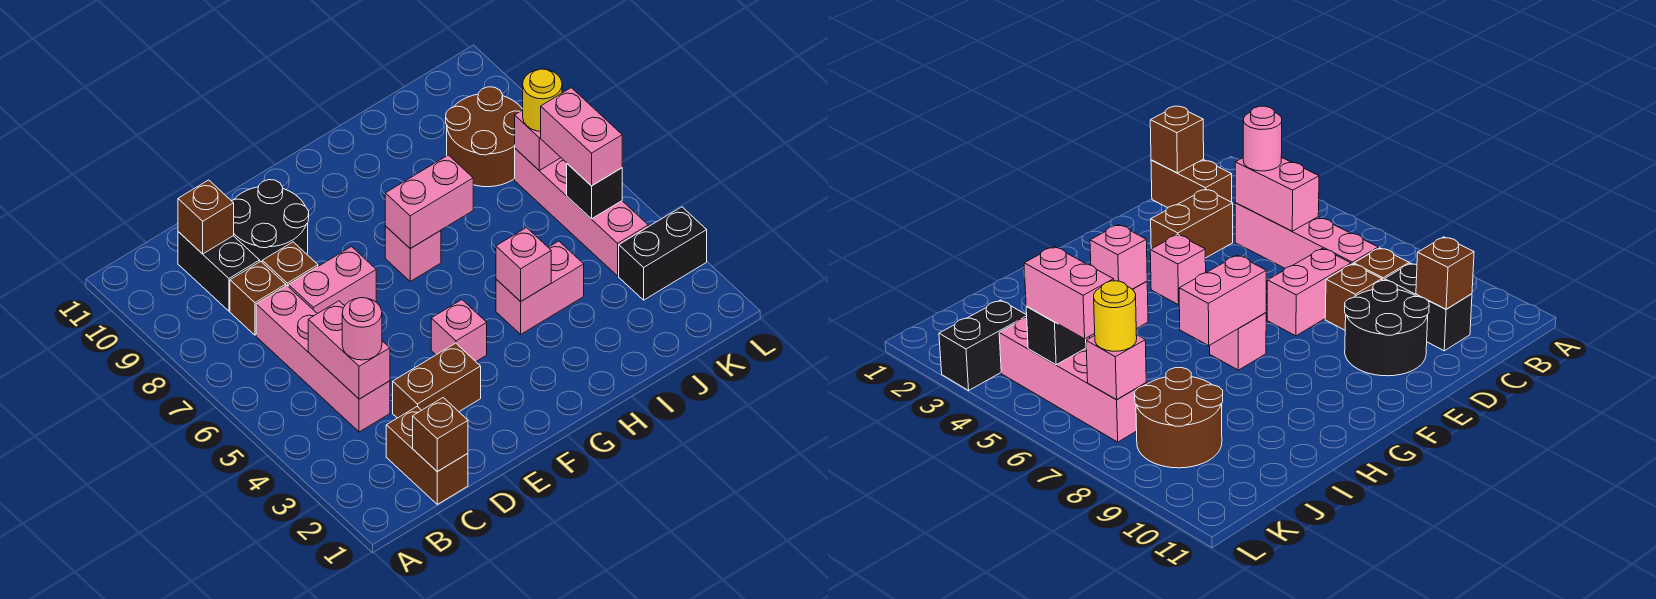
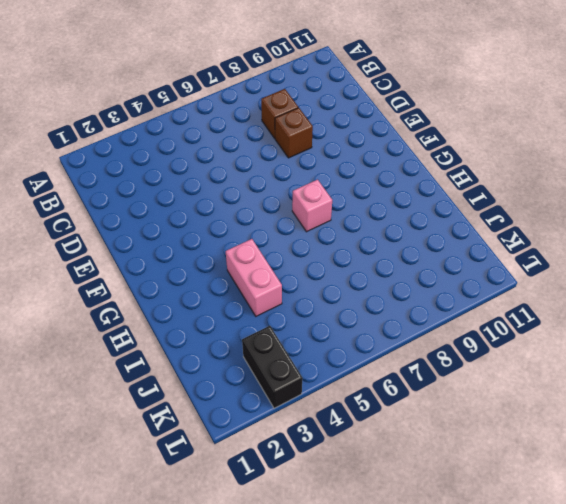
none -> brown brick C1:C2 level 1
none -> pink brick C4:C7 level 1
none -> black brick C9:C10 level 1

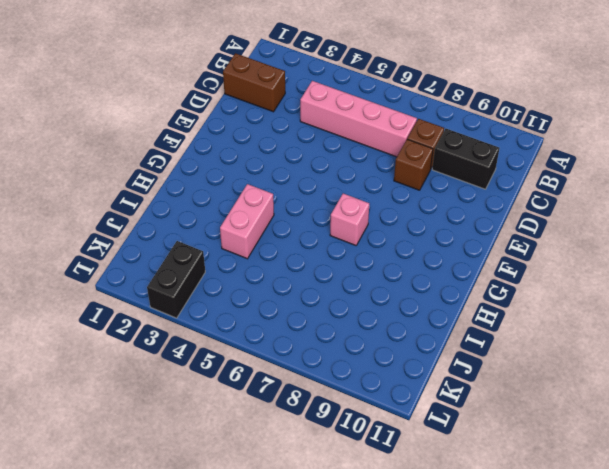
none -> brown brick D3:E3 level 1
none -> pink brick D7:E7 level 1
none -> black round brick D9:E10 level 1

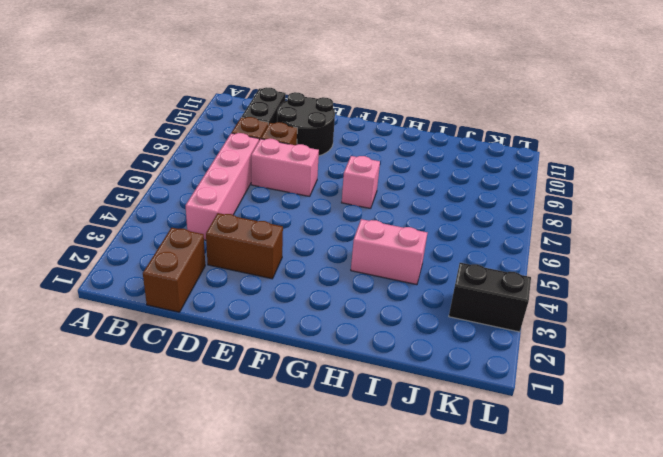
none -> pink brick F4 level 1
none -> brown round brick J8:K9 level 1
none -> pink brick K4:K7 level 1

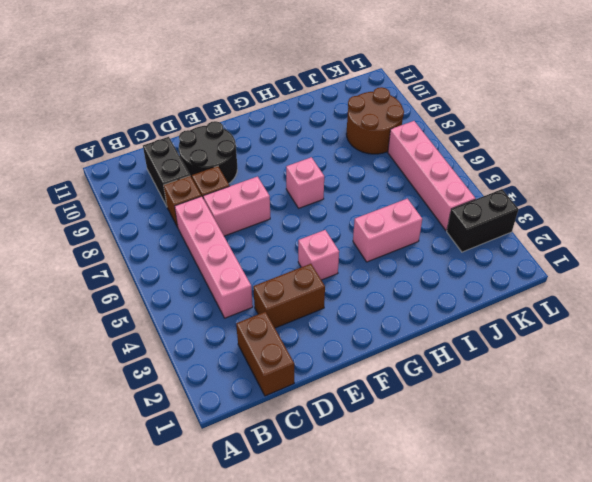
none -> brown brick C1 level 2
none -> pink brick C4:C5 level 2
none -> brown brick C10 level 2

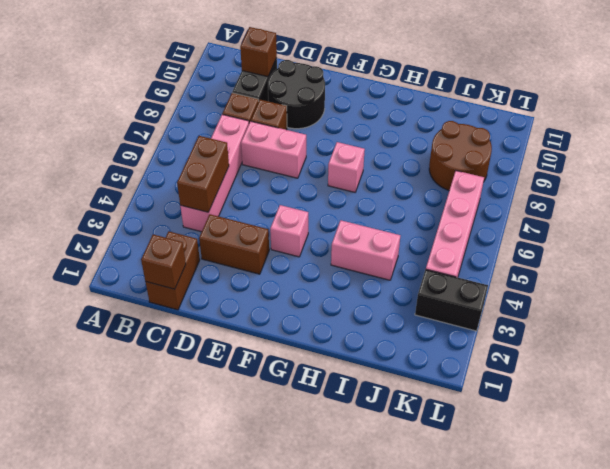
brown brick C4:C5 level 2 -> pink brick C4:C5 level 2
none -> pink brick G7:H7 level 2
none -> pink brick H4 level 2
none -> black brick K5 level 2

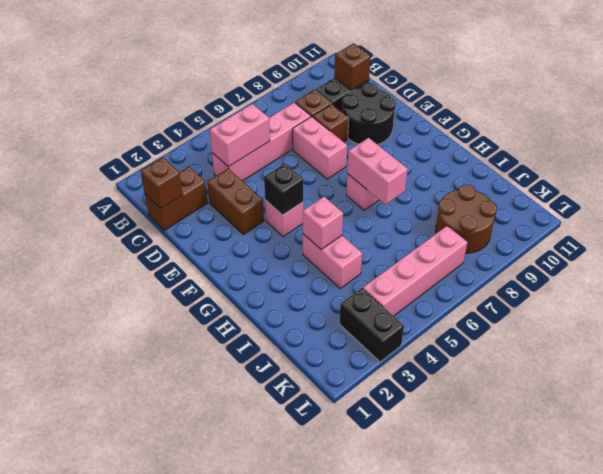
black brick F4 level 2 -> black brick K5 level 2
none -> pink brick K7 level 2
none -> pink round brick C4 level 3
none -> pink brick K5:K6 level 3

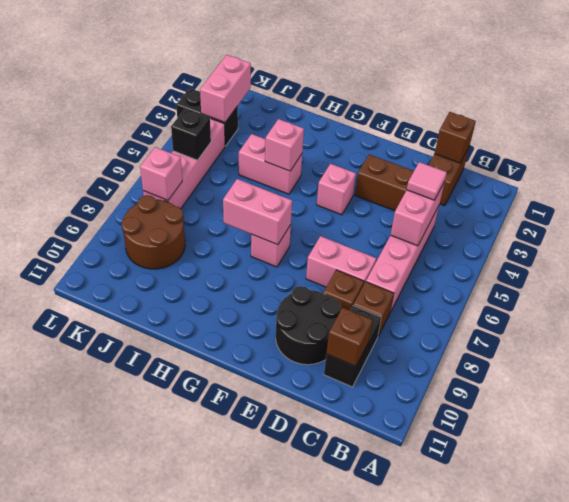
pink tile C4 level 3 -> pink round brick C4 level 3
pink brick K2:K3 level 2 -> pink brick K5:K6 level 3
none -> yellow round brick K7 level 3

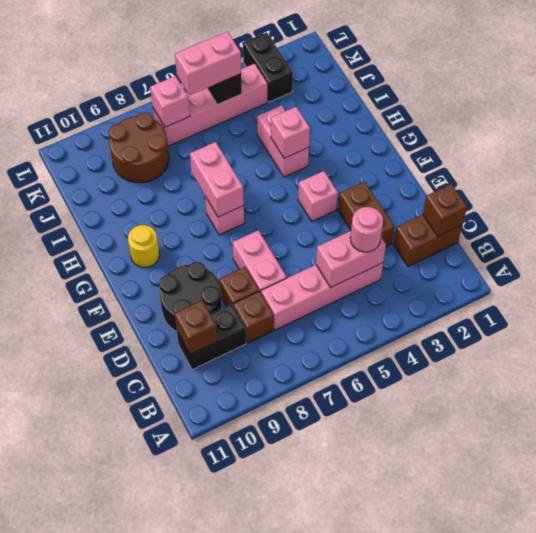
yellow round brick G10 level 1 -> yellow round brick K7 level 3

